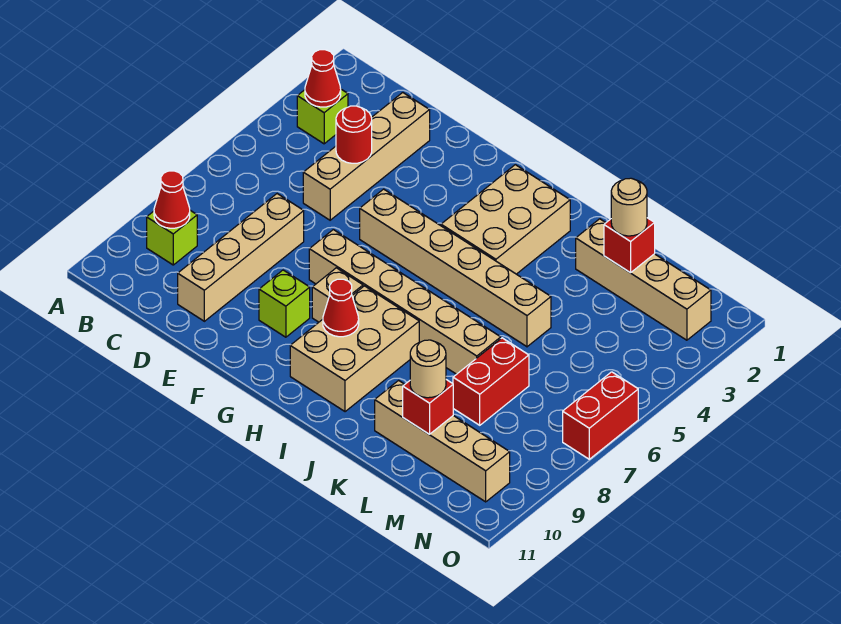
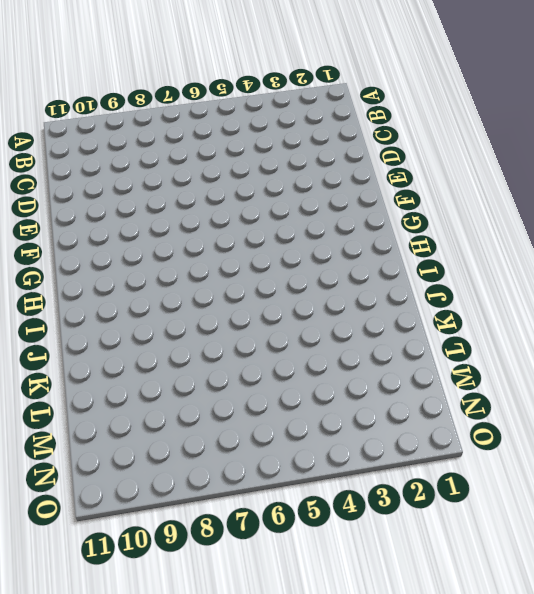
none -> lime brick B3 level 1
none -> lime brick B9 level 1
none -> tan brick D2:D5 level 1

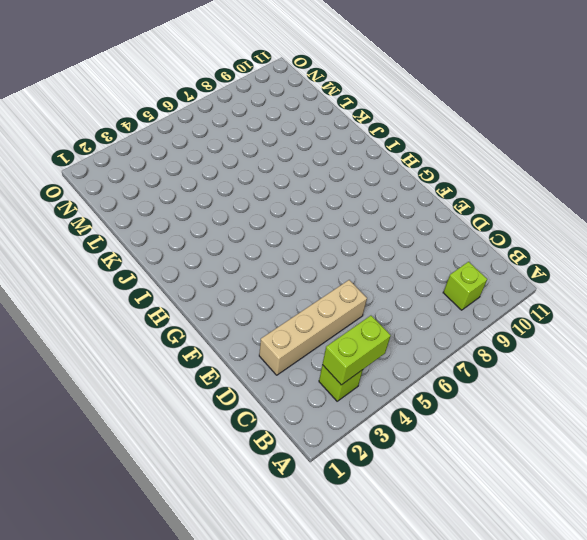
lime brick B3:B4 level 2 -> red cone B3 level 2
none -> tan brick D7:D10 level 1
none -> tan brick F5:K5 level 1
none -> tan brick F7:K7 level 1

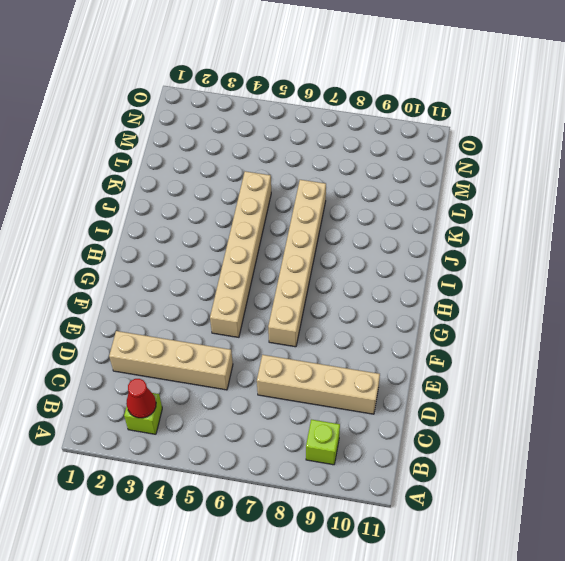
none -> lime brick F9 level 1
none -> tan brick G8 level 1
none -> tan brick H2:I4 level 1

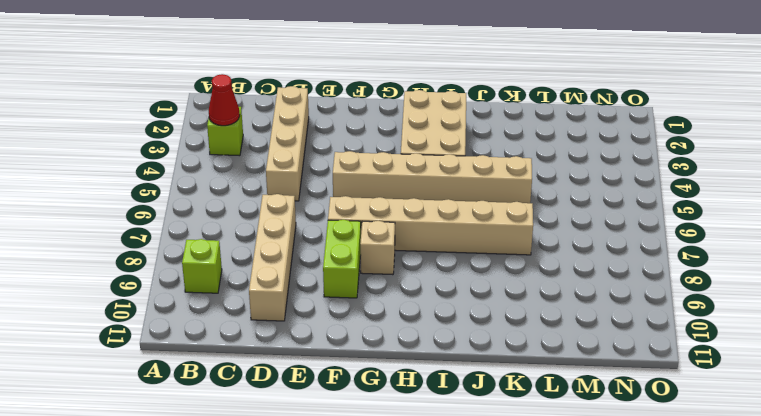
lime brick F8:F9 level 1 -> lime brick F9 level 1
none -> tan brick H8:I10 level 1
none -> tan brick K2:N2 level 1
none -> tan brick K10:N10 level 1

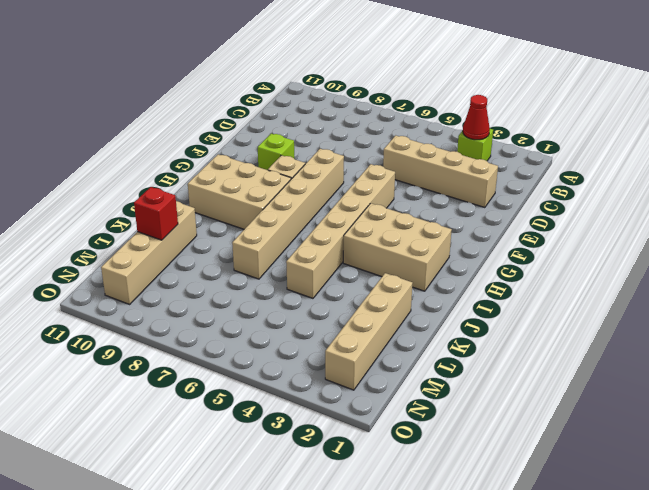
none -> lime brick B9 level 1
none -> tan brick D7:D10 level 1
none -> red brick L7:L8 level 1

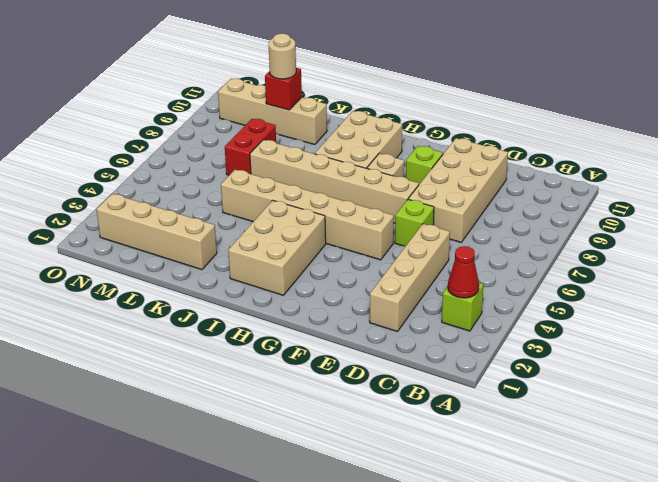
tan brick D7:E10 level 1 -> tan brick D7:D10 level 1
lime brick E6 level 1 -> lime brick B9 level 1
none -> red brick O6:O7 level 1
none -> red cone B9 level 2
none -> red round brick D4 level 2

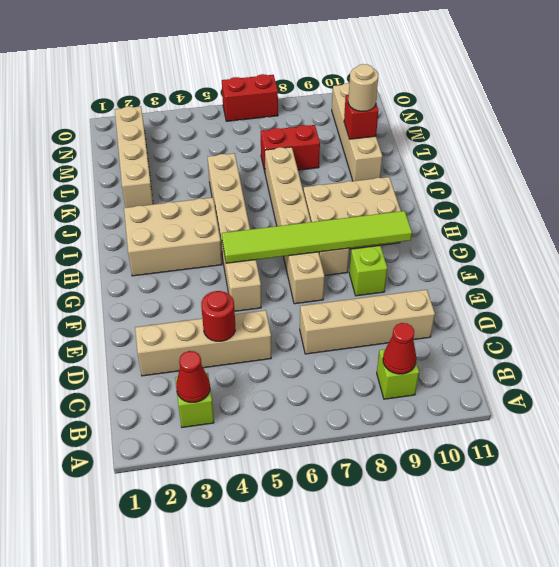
lime tile G5:G10 level 2 -> none
none -> red cone H9 level 2
none -> red brick L2 level 2
none -> tan round brick L2 level 3

